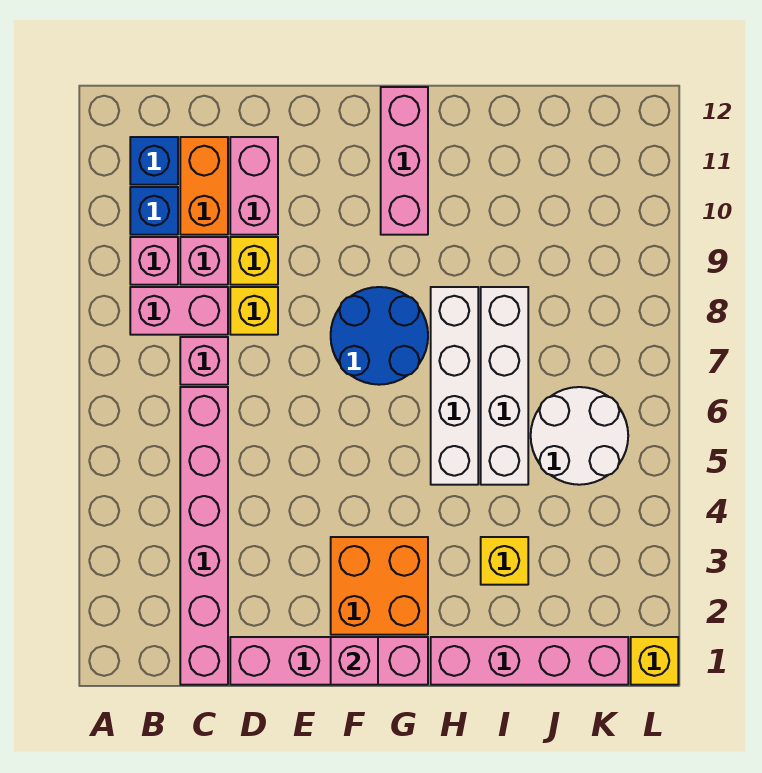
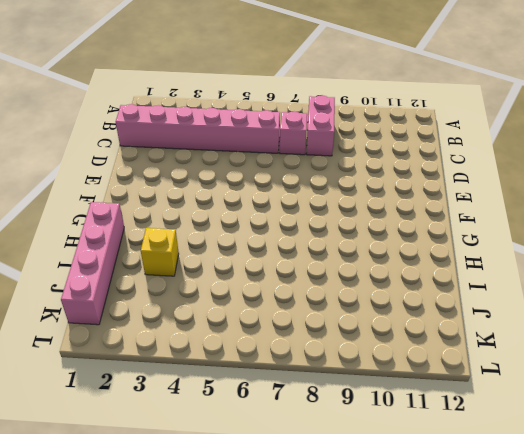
none -> pink brick B9 level 1
none -> blue brick B10 level 1
none -> blue brick B11 level 1

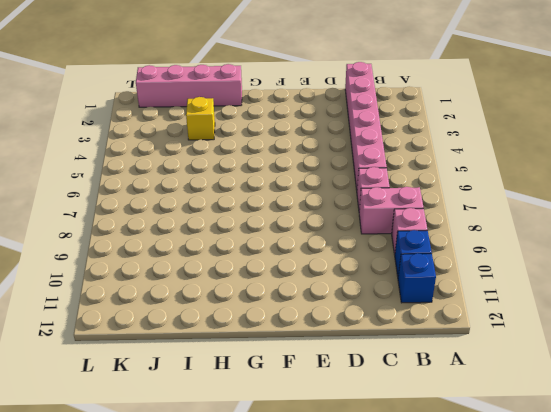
none -> pink brick C9 level 1
none -> orange brick C10:C11 level 1
none -> pink brick D1:G1 level 1

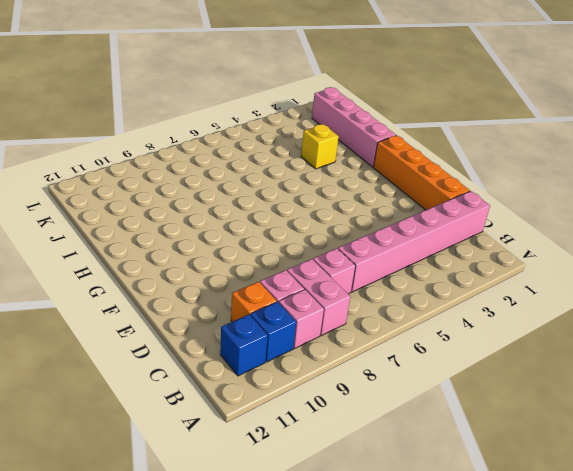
orange brick C10 level 1 -> orange brick C10:C11 level 1
orange brick D1:G1 level 1 -> pink brick D1:G1 level 1
none -> yellow brick D8 level 1
none -> yellow brick D9 level 1
none -> pink brick D10:D11 level 1

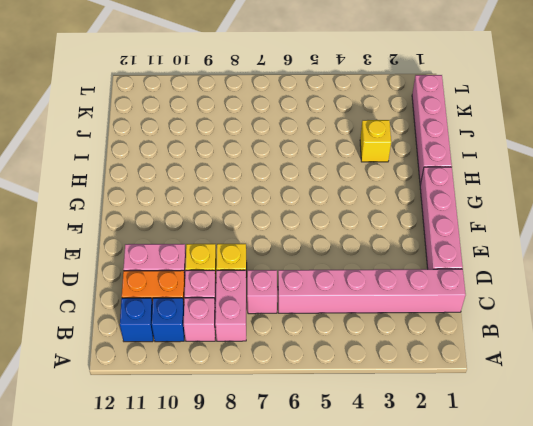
none -> orange brick F2:G3 level 1
none -> blue round brick F7:G8 level 1
none -> pink brick G10:G12 level 1

